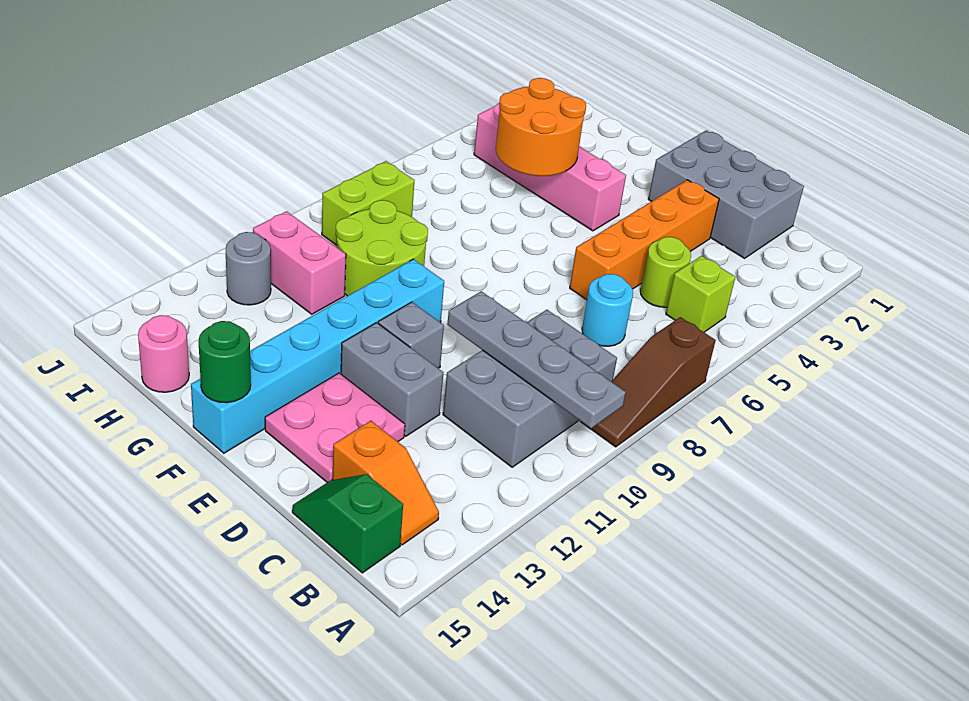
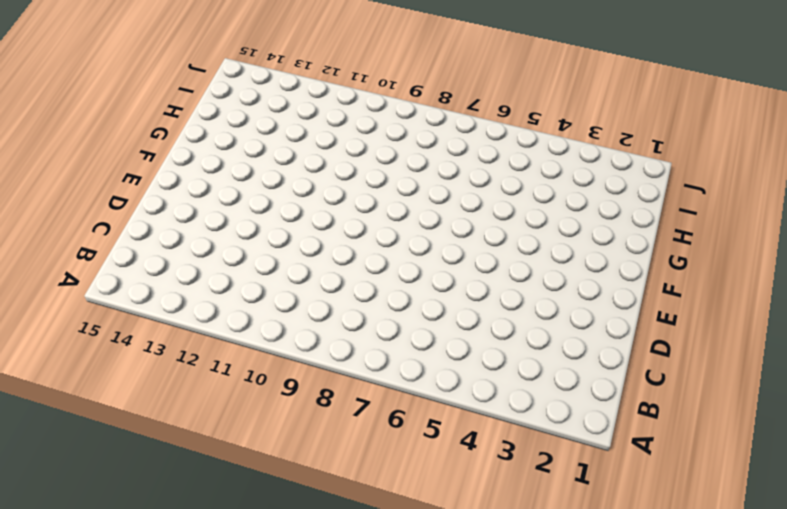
none -> brown slope A7:A9 level 1 top 7
none -> lime brick B5 level 1
none -> grey brick B9:C11 level 1

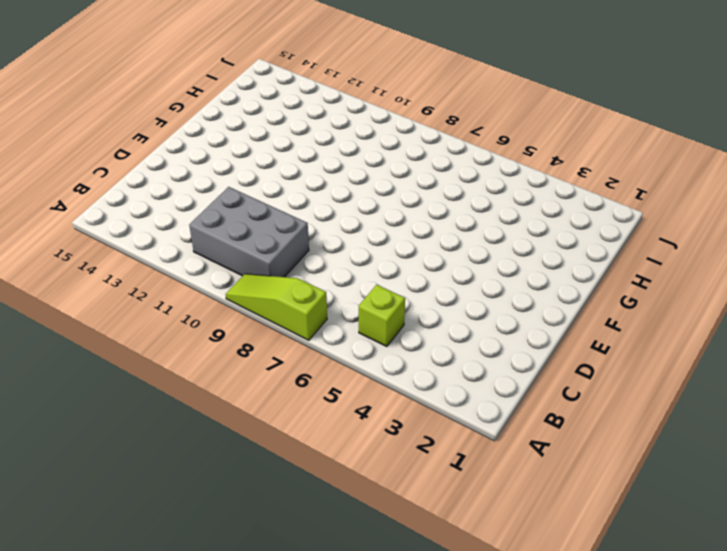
lime slope A7:A9 level 1 top 7 -> brown slope A7:A9 level 1 top 7
none -> orange slope B14:C14 level 1 top C
none -> green slope B15:C15 level 1 top B
none -> grey brick C1:E2 level 1

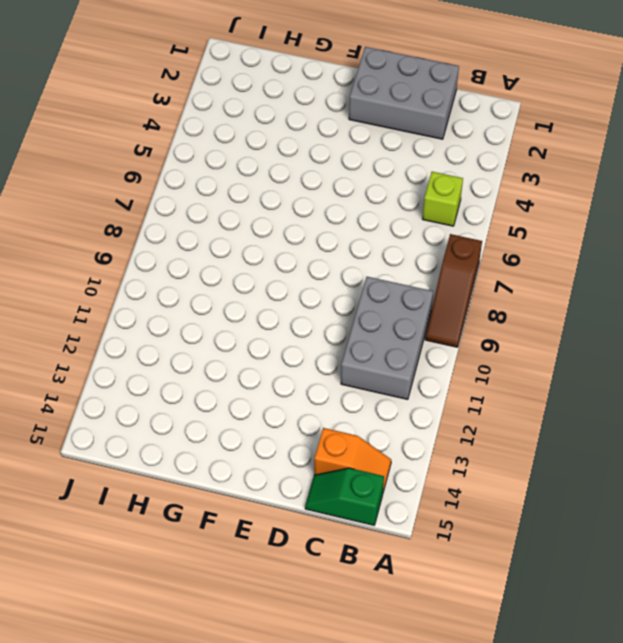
none -> lime round brick C5 level 1
none -> cyan round brick C7 level 1
none -> orange brick D3:D6 level 1

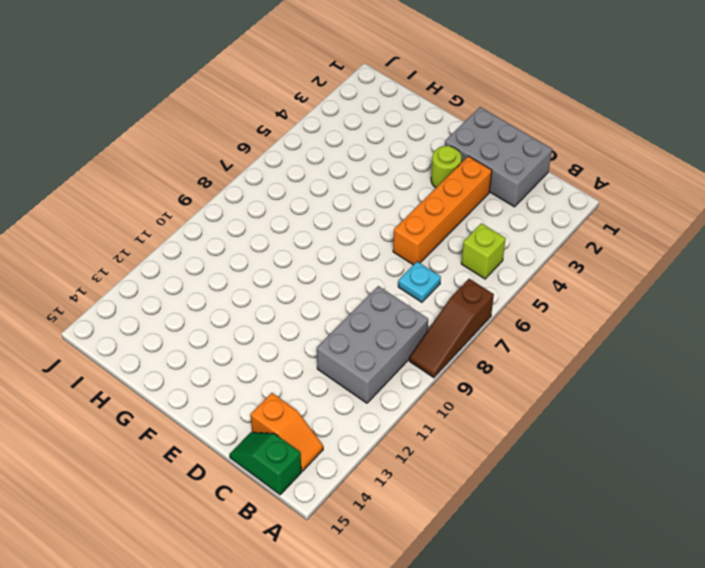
cyan plate C7 level 1 -> cyan round brick C7 level 1
lime round brick E3 level 1 -> lime round brick C5 level 1
none -> grey brick D12:E12 level 1
none -> pink plate D13:E14 level 1
none -> grey brick E11 level 1

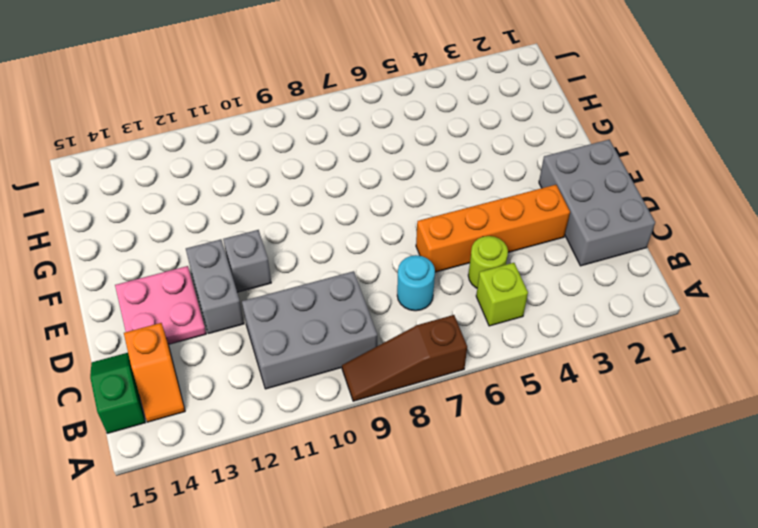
none -> pink brick F4:I4 level 1
none -> cyan brick F10:F15 level 1
none -> lime round brick G9:H10 level 1

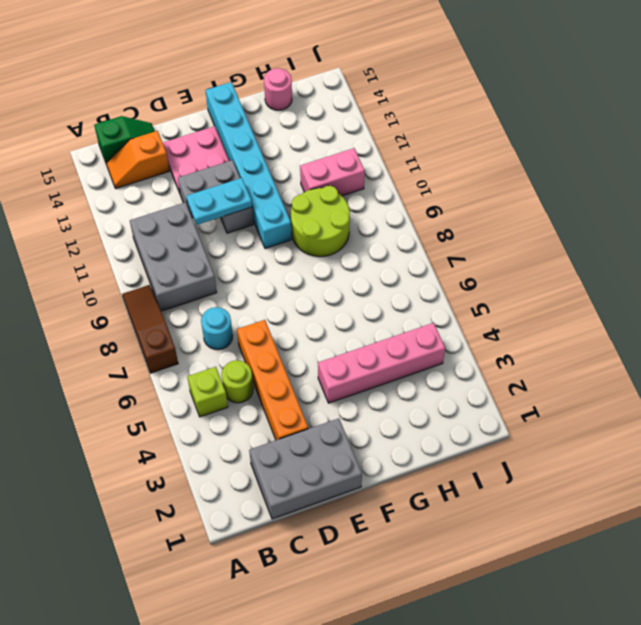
cyan plate D11:E11 level 2 -> none
none -> lime brick I8:I9 level 1
none -> grey round brick I12 level 1
none -> grey plate A10:D10 level 2

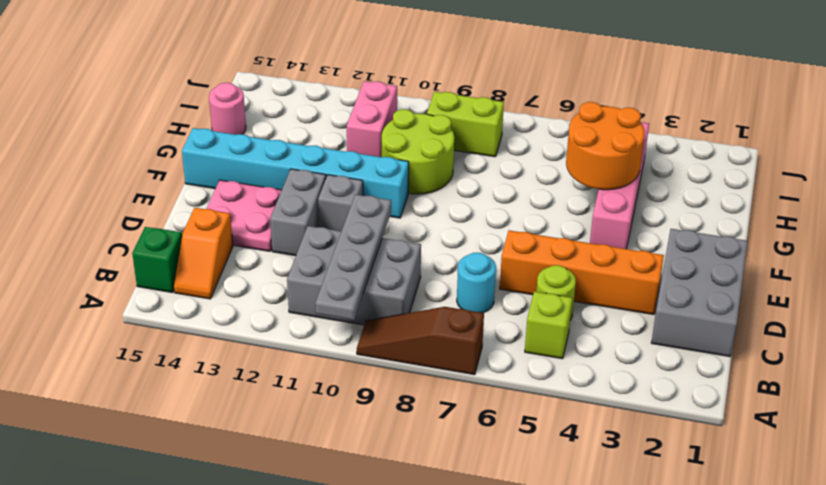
none -> grey round brick I12 level 1
none -> green round brick F15 level 2

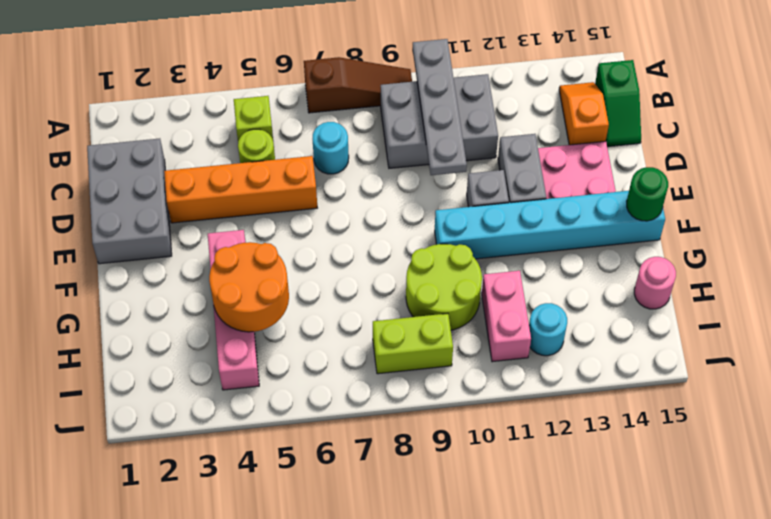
cyan round brick I12 level 1 -> grey round brick I12 level 1

